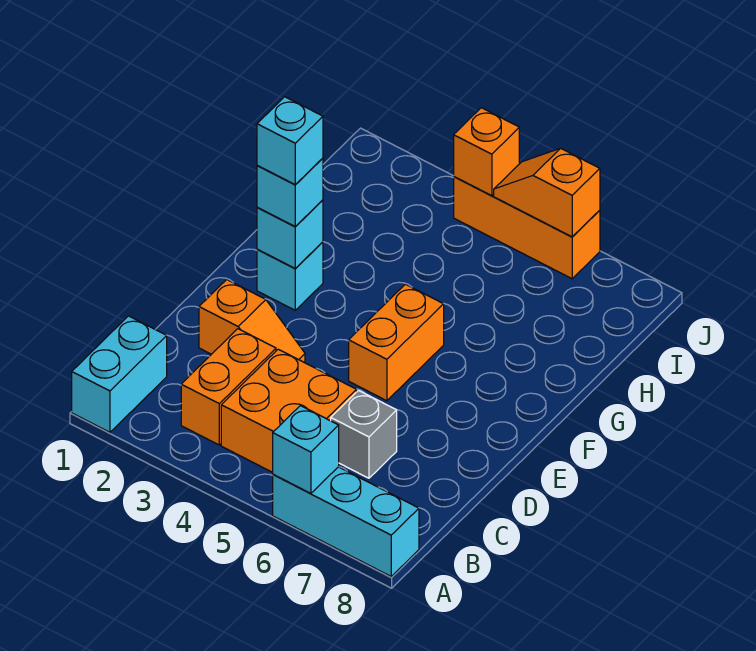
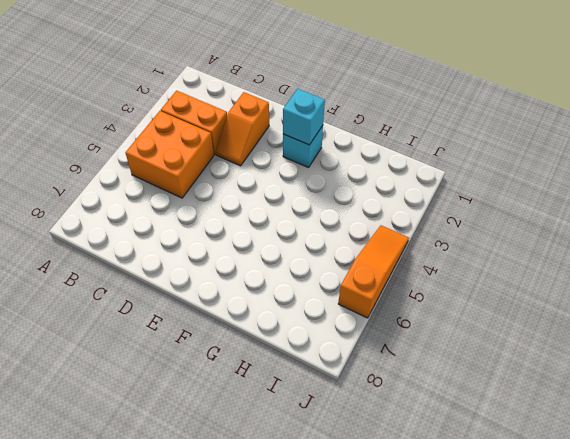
orange slope J4:J6 level 1 top 6 -> orange brick J4:J6 level 1
none -> cyan brick A1:B1 level 1
none -> cyan brick A6:A8 level 1
none -> grey brick C6 level 1

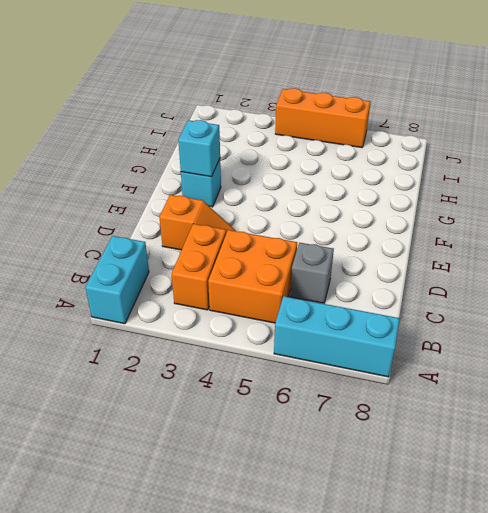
none -> orange brick E5:F5 level 1
none -> cyan brick A6 level 2
none -> orange brick J4 level 2

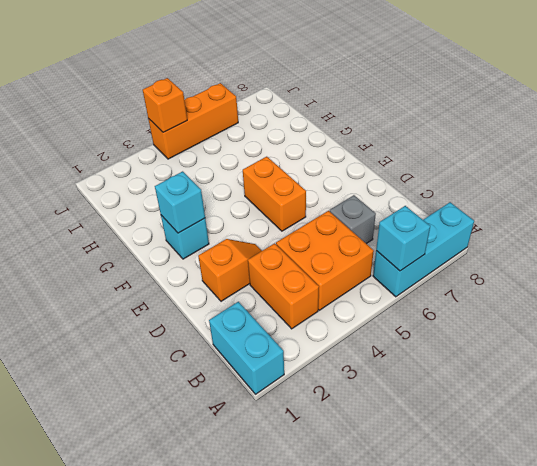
none -> orange slope J5:J6 level 2 top 6
none -> cyan brick F2 level 3
none -> cyan brick F2 level 4

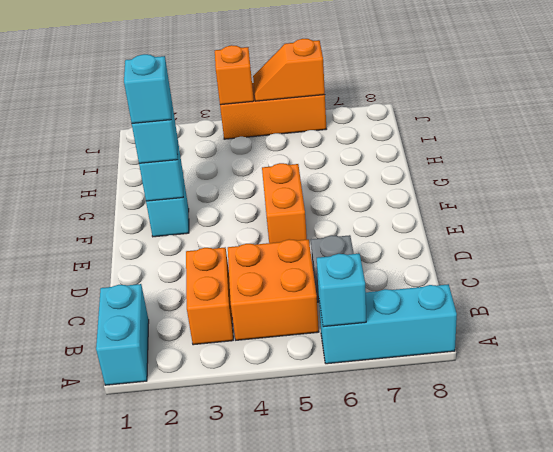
none -> orange slope D2:D3 level 1 top 2

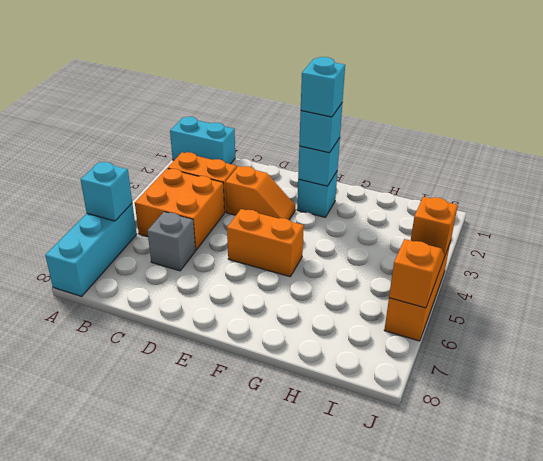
orange slope D3:E3 level 1 top D -> orange slope D2:D3 level 1 top 2

